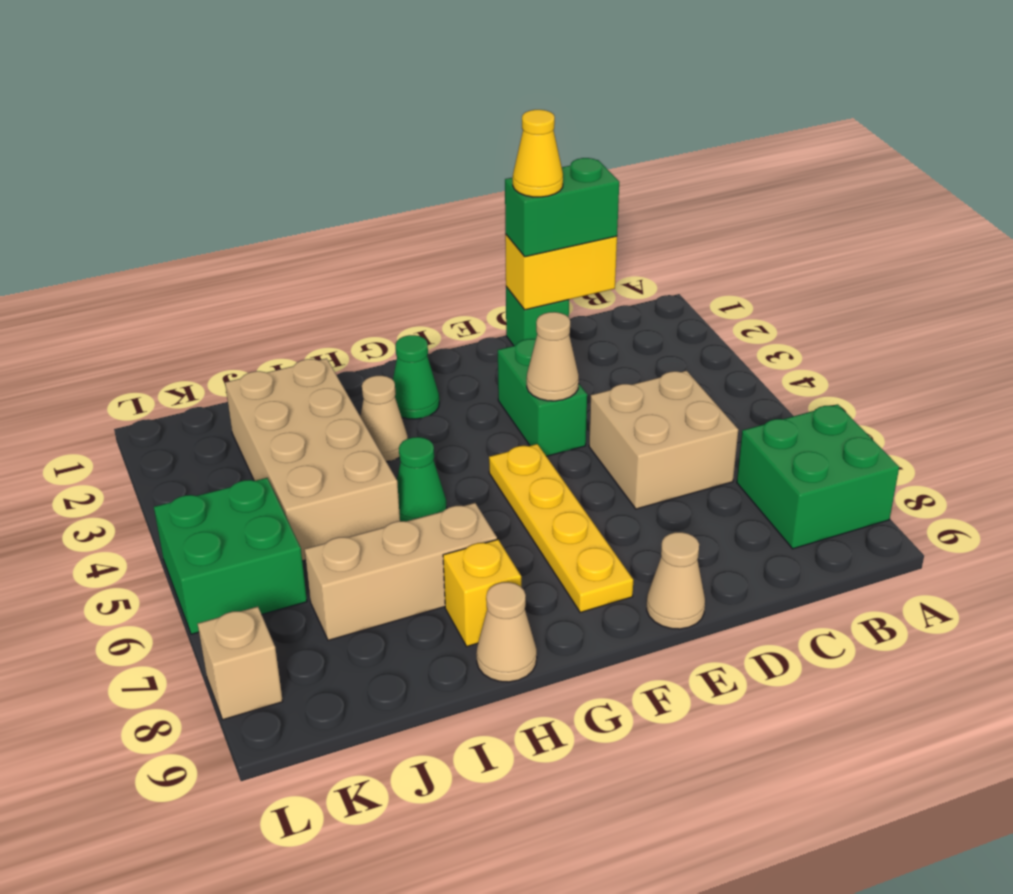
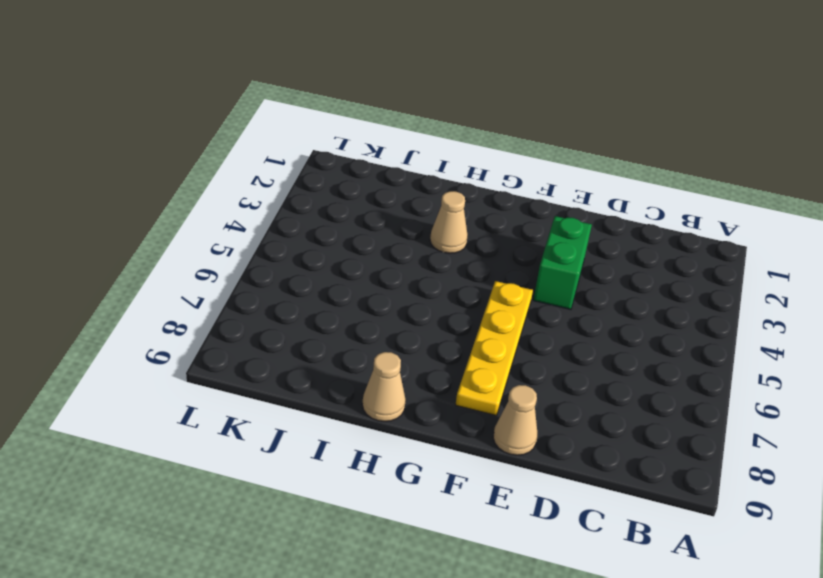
none -> green brick A7:B8 level 1
none -> tan brick C5:D6 level 1
none -> green brick D1 level 1

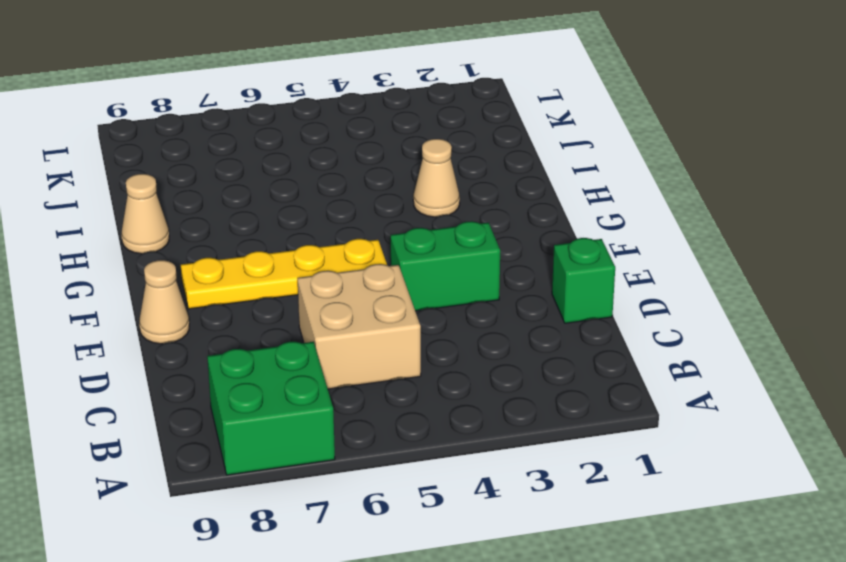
none -> green cone G2 level 1
none -> green cone H5 level 1
none -> tan brick H7:J7 level 1

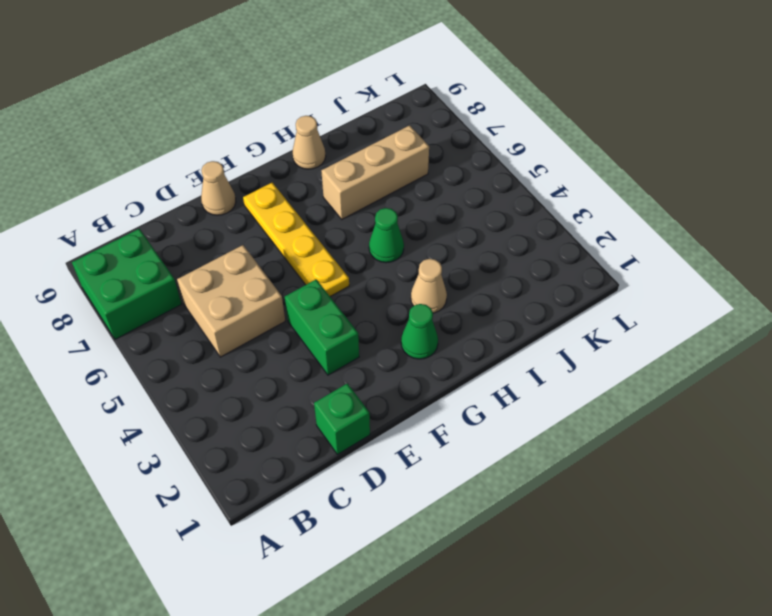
none -> yellow brick H8 level 1
none -> tan brick I2:J5 level 1
none -> green brick K5:L6 level 1

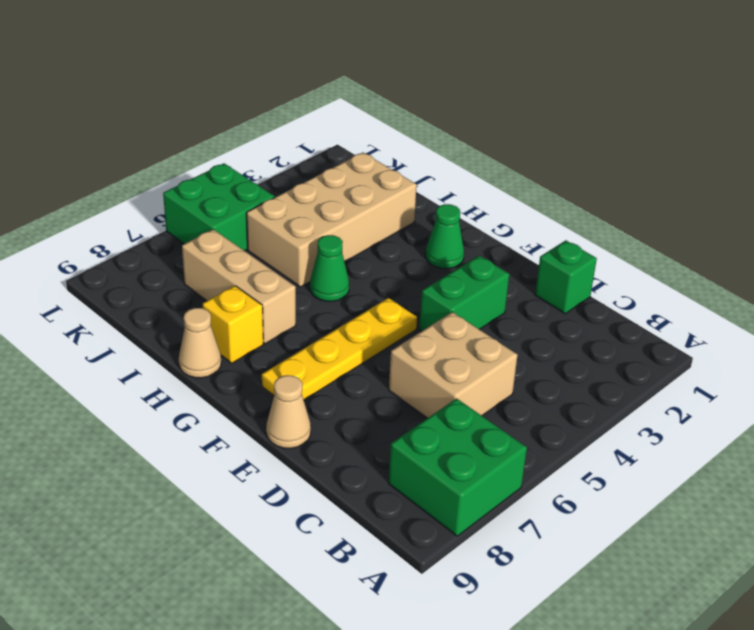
none -> tan cone H3 level 1
none -> tan brick L8 level 1
none -> yellow brick C1:D1 level 2

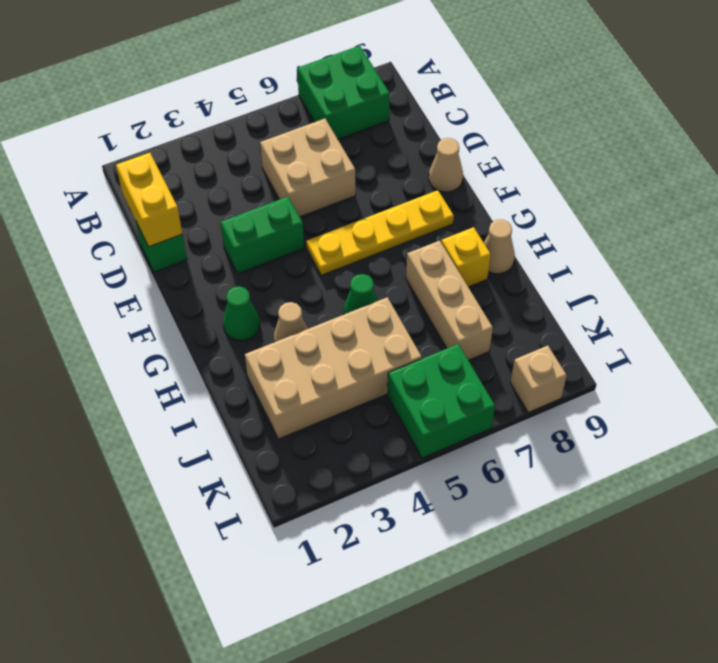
none -> tan cone E4 level 2
none -> green brick C1:D1 level 3
none -> yellow cone D1 level 4

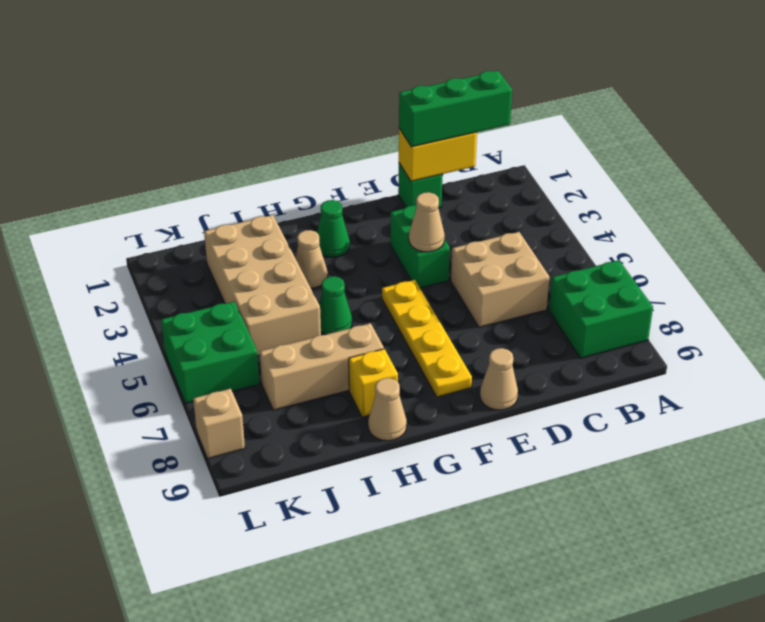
green brick B1:D1 level 3 -> green brick C1:D1 level 3
none -> yellow cone D1 level 4

